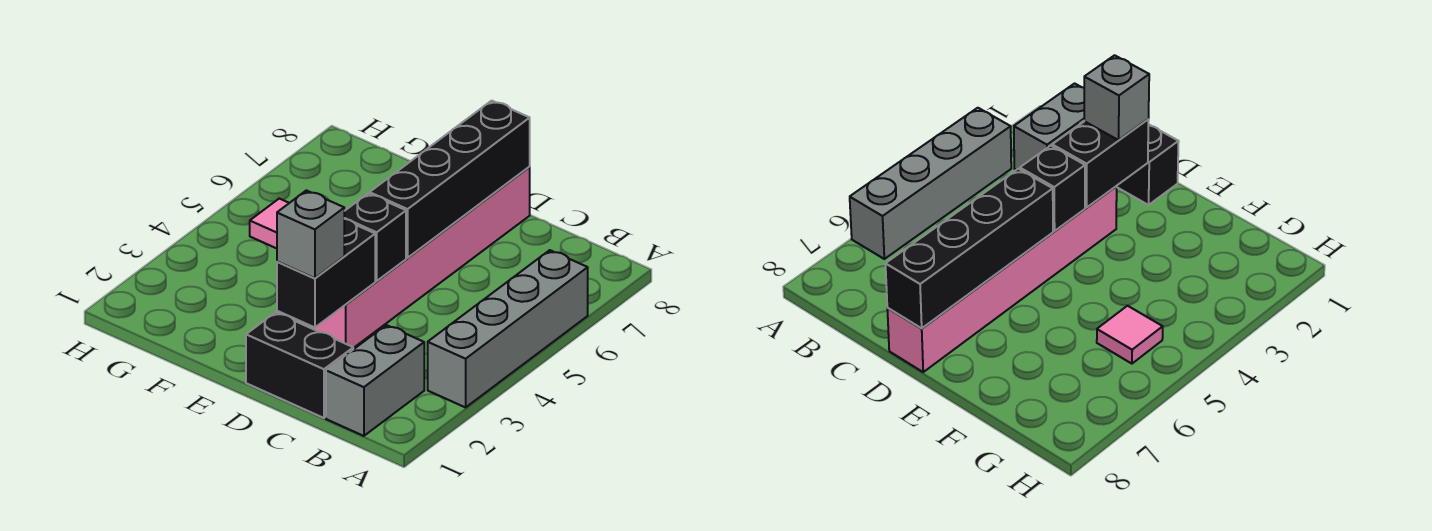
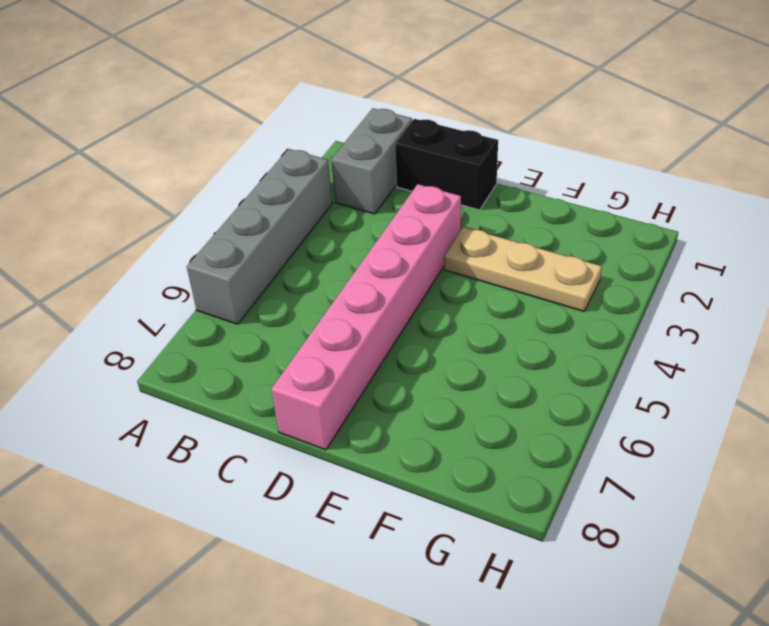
tan plate E3:G3 level 1 -> none
none -> pink tile G5 level 1
none -> black brick D2:D3 level 2

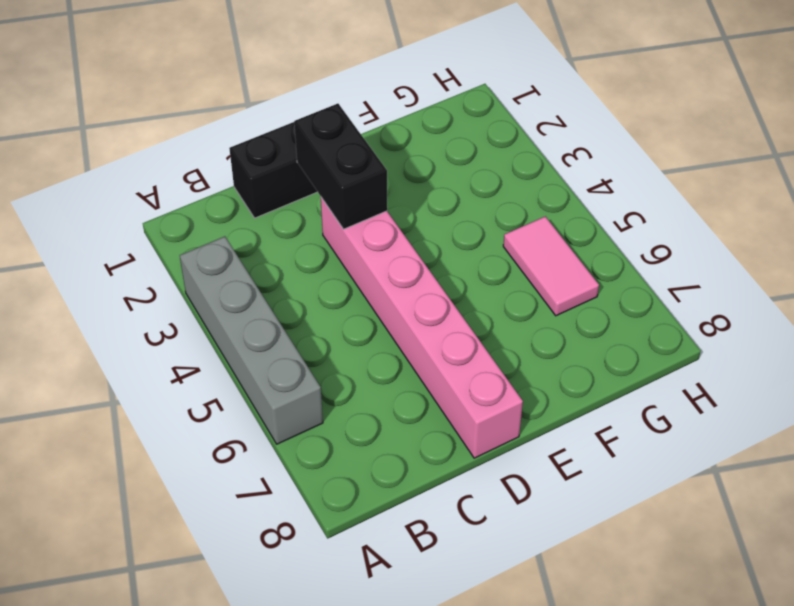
pink tile G5:G6 level 1 -> pink tile G5 level 1
none -> grey brick B1:B2 level 1
none -> black brick D4 level 2

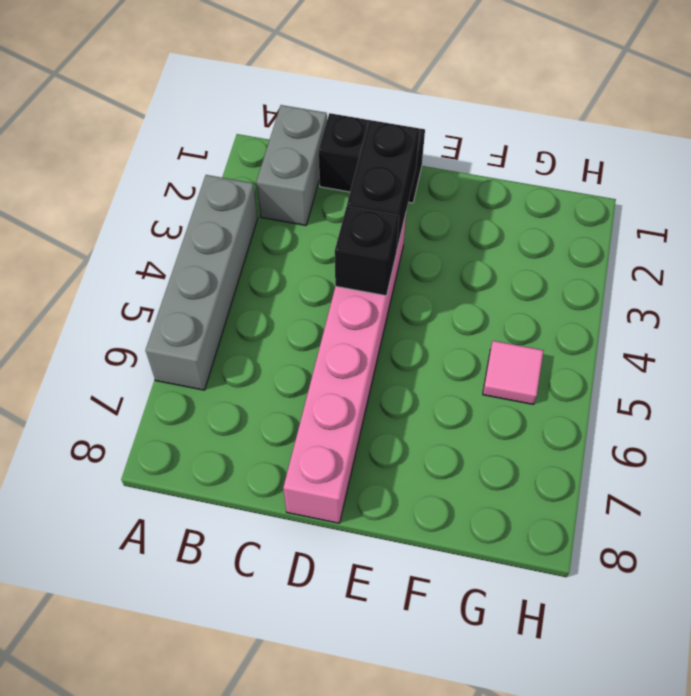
none -> black brick D5:D8 level 2
none -> grey brick D2 level 3

